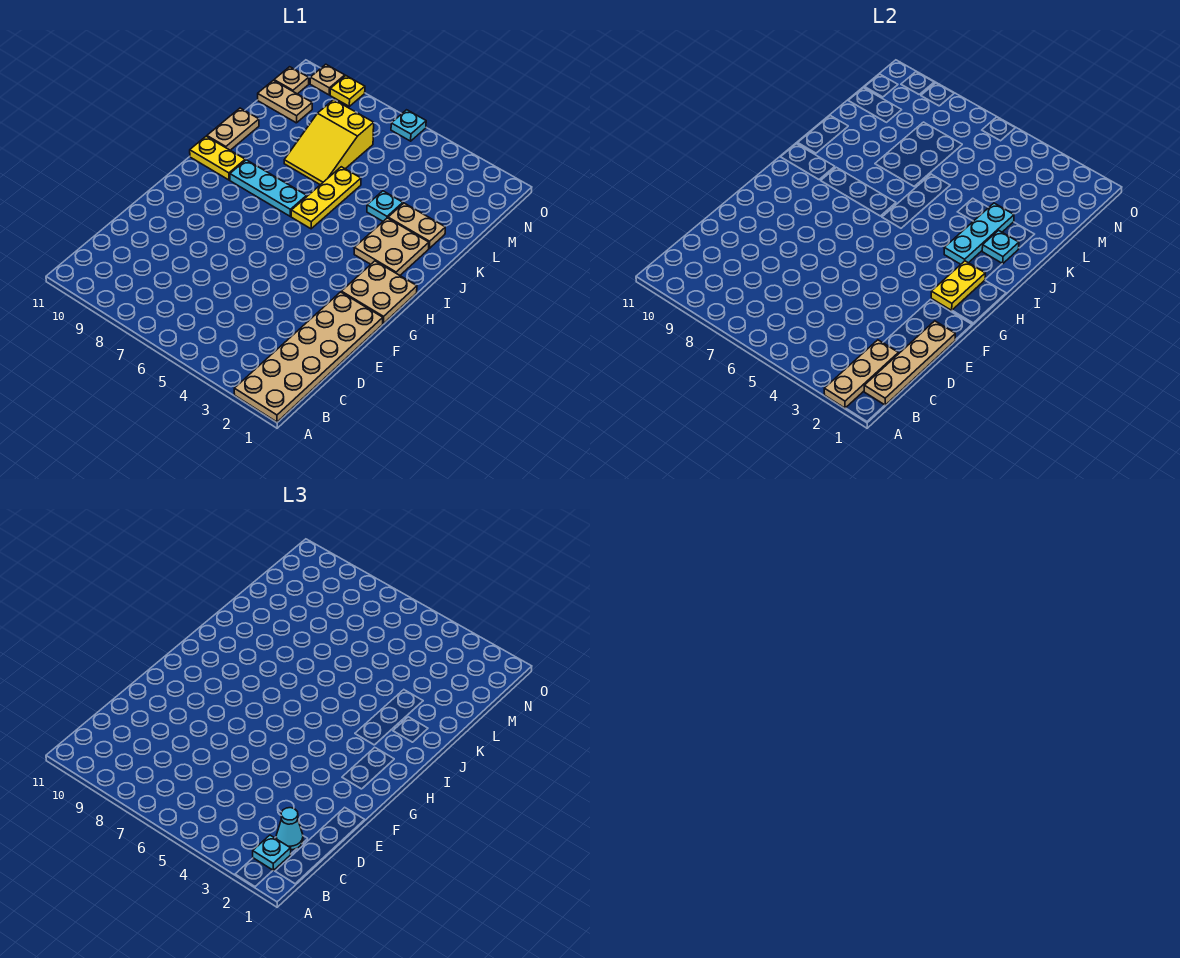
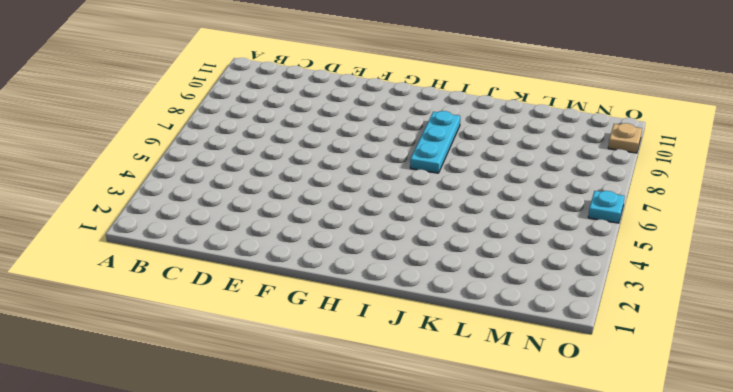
none -> tan plate A1:F2 level 1
none -> tan plate G1:H2 level 1
none -> tan plate I2:J3 level 1

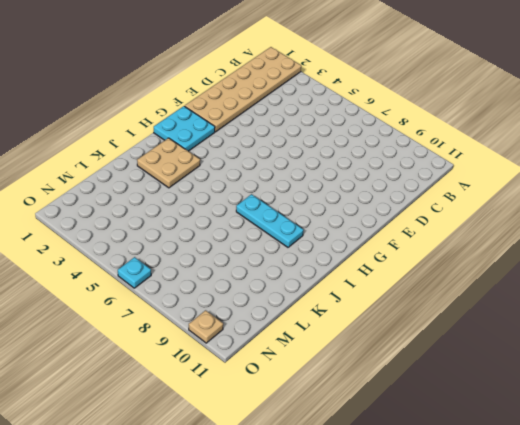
cyan plate G1:H2 level 1 -> tan plate G1:H2 level 1
none -> yellow plate I6:K6 level 1
none -> yellow plate I10:I11 level 1
none -> tan plate J11:K11 level 1

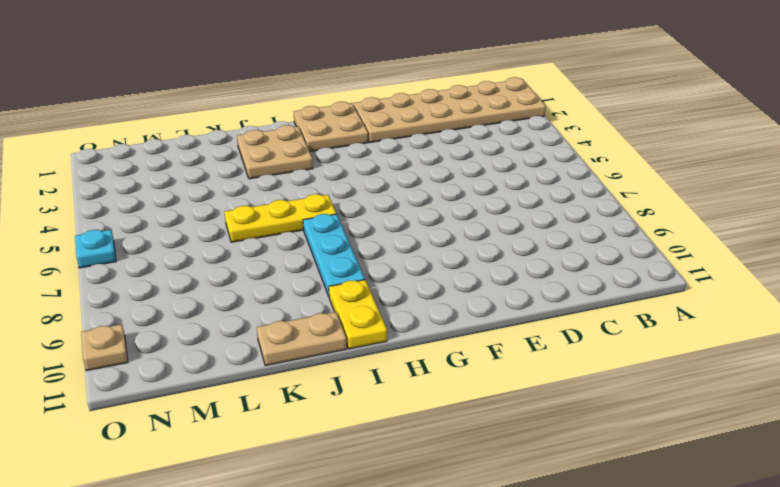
none -> tan plate K2:K3 level 1
none -> cyan plate K4 level 1
none -> yellow slope K7:M8 level 1 top M

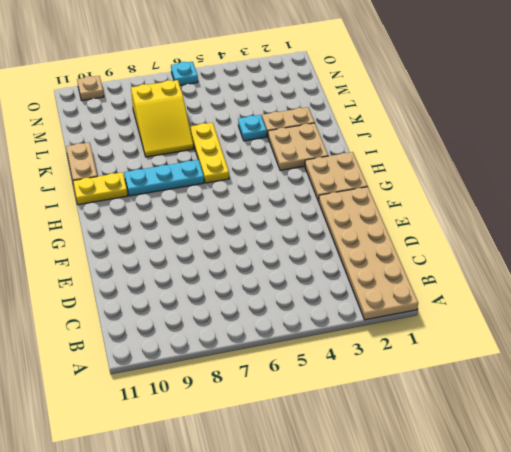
none -> tan plate M10:M11 level 1
none -> tan plate N11 level 1
none -> yellow plate O9 level 1

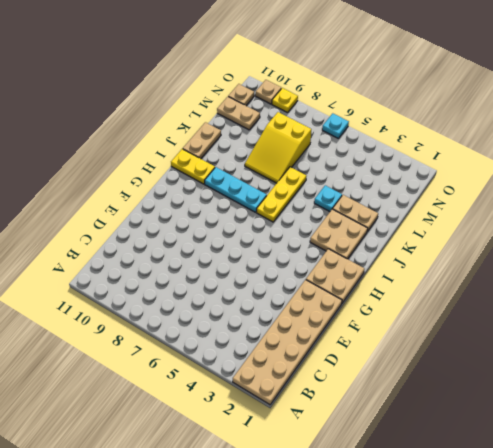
none -> tan plate A2:C2 level 2
none -> tan plate B1:E1 level 2
none -> yellow plate G2:H2 level 2

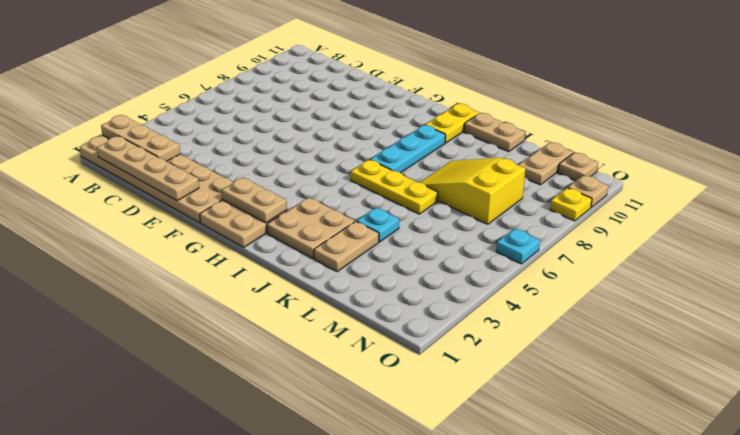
tan plate G2:H2 level 2 -> yellow plate G2:H2 level 2
none -> cyan plate I3:K3 level 2
none -> cyan plate J2 level 2
none -> cyan plate B2 level 3

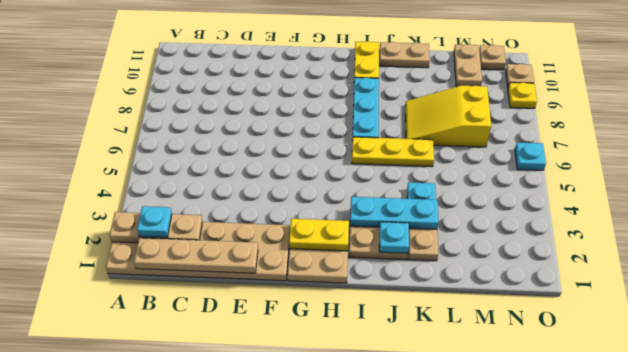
none -> cyan cone C2 level 3

